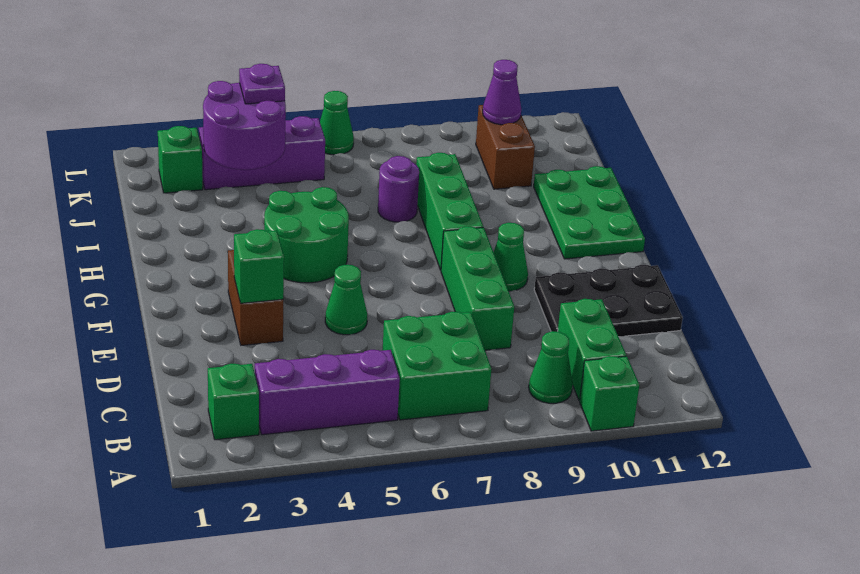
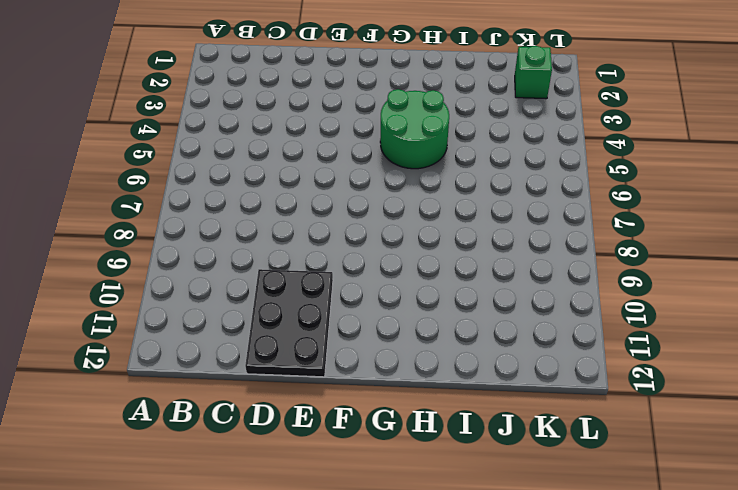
none -> green brick A10 level 1
none -> green brick B2 level 1
none -> purple brick B3:B5 level 1

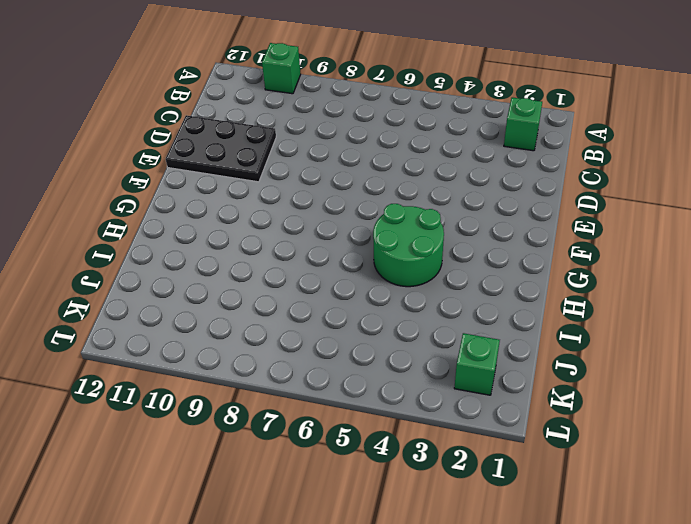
none -> purple brick B3:B5 level 1
none -> green brick B6:C7 level 1
none -> green cone B9 level 1

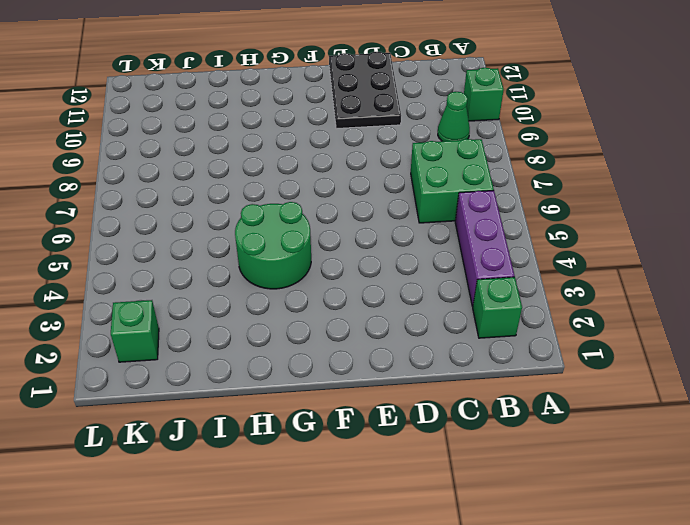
none -> green brick B10:C10 level 1
none -> green brick D8:F8 level 1
none -> brown brick E3:F3 level 1

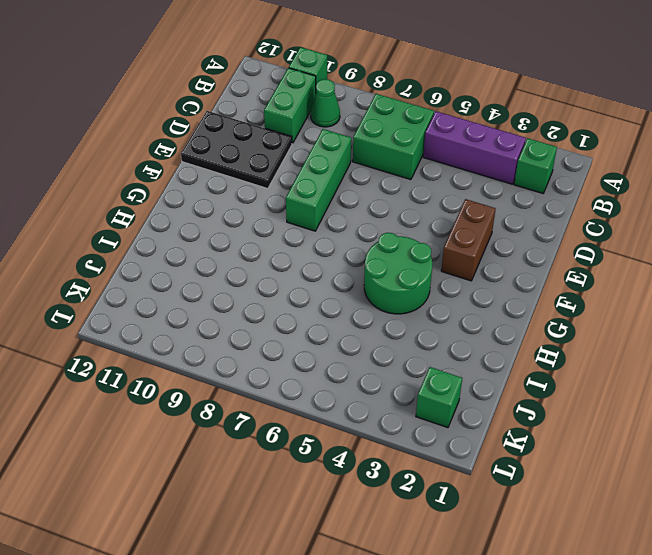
none -> green cone E5 level 1
none -> green cone F9 level 1
none -> green brick G8:I8 level 1

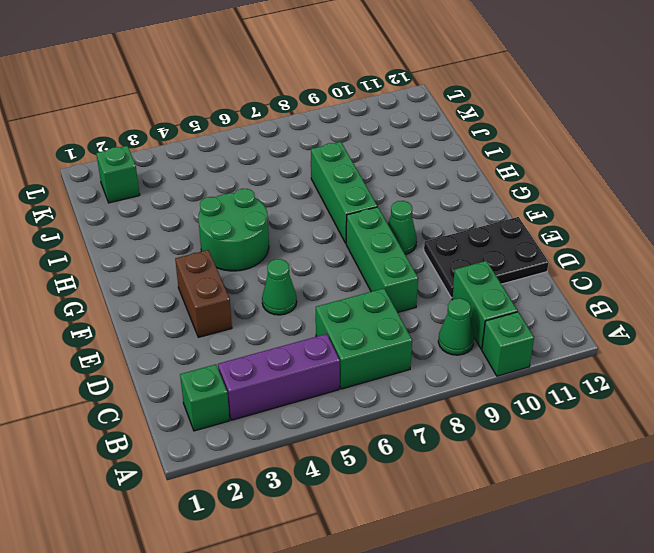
none -> green plate G11:I12 level 1
none -> purple round brick I7 level 1
none -> brown brick J10:K10 level 1

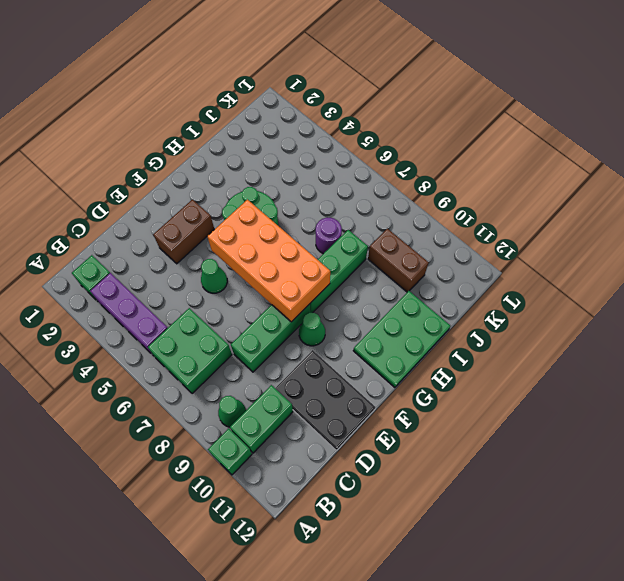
orange brick F5:G8 level 2 -> none
brown brick J9:J10 level 1 -> brown brick J10:K10 level 1
none -> green brick K2 level 1
none -> purple brick K3:K5 level 1
none -> green cone L6 level 1

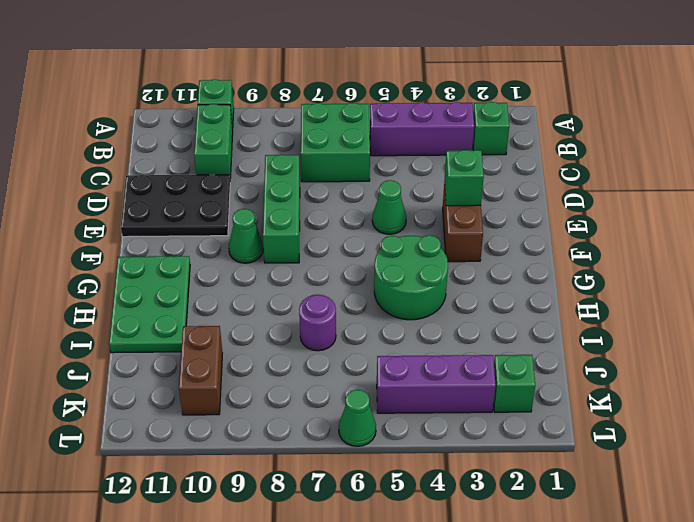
none -> green cone B9 level 1
none -> green brick G8:I8 level 1
none -> purple round brick J3:K4 level 2

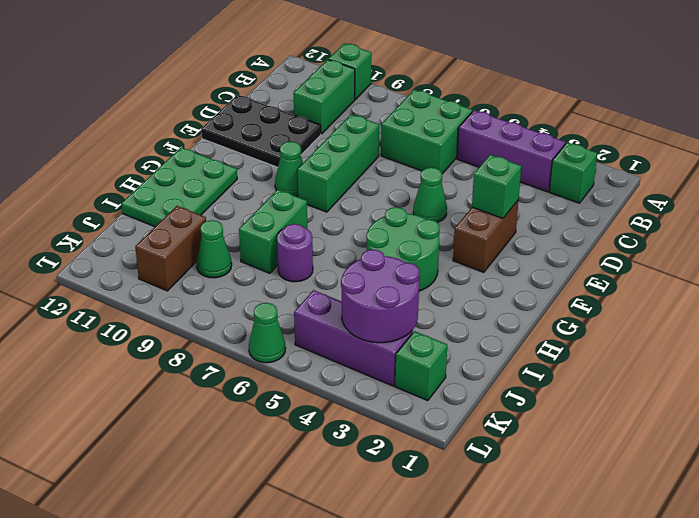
green brick H8:I8 level 1 -> green brick G8:I8 level 1
green cone J9 level 1 -> green cone B9 level 1
none -> purple cone K10 level 2
none -> purple plate K4 level 3

